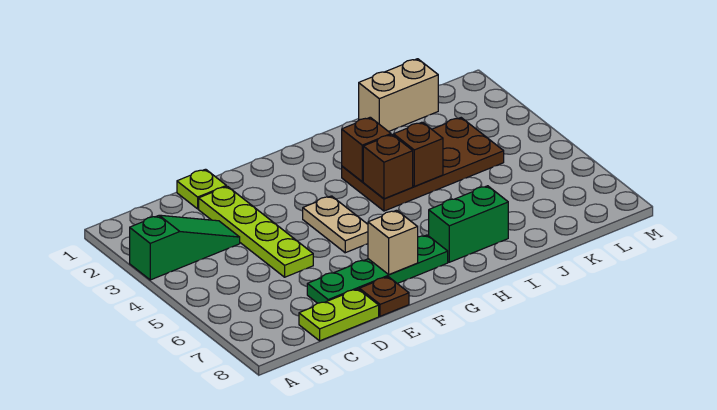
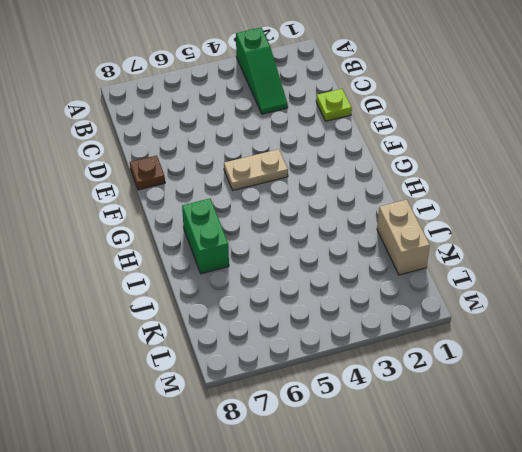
none -> lime plate C8:D8 level 1
none -> lime plate D2:D5 level 1
none -> green plate D7:G7 level 1

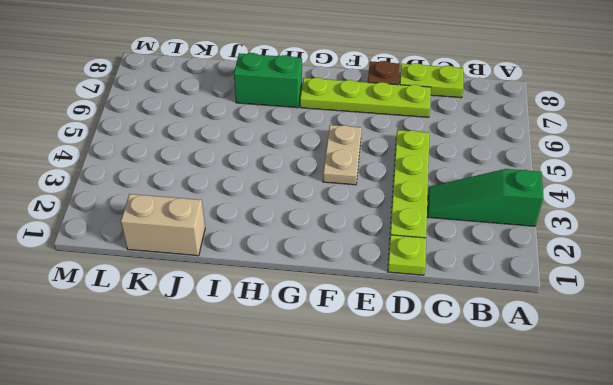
lime plate D7:G7 level 1 -> green plate D7:G7 level 1
none -> brown plate H3:K4 level 1
none -> tan brick F7 level 2
none -> brown brick H3 level 2

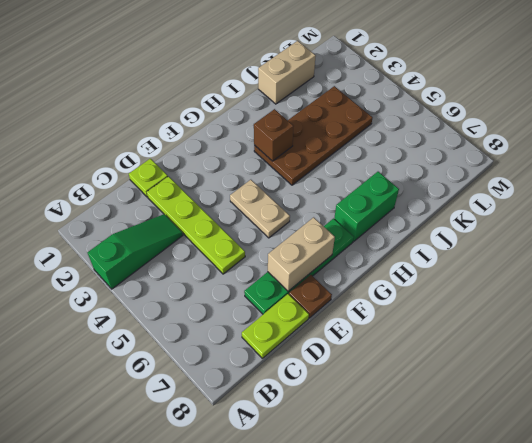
tan brick E7:F7 level 2 -> tan brick F7 level 2
none -> brown brick H4 level 2
none -> brown brick I4 level 2

